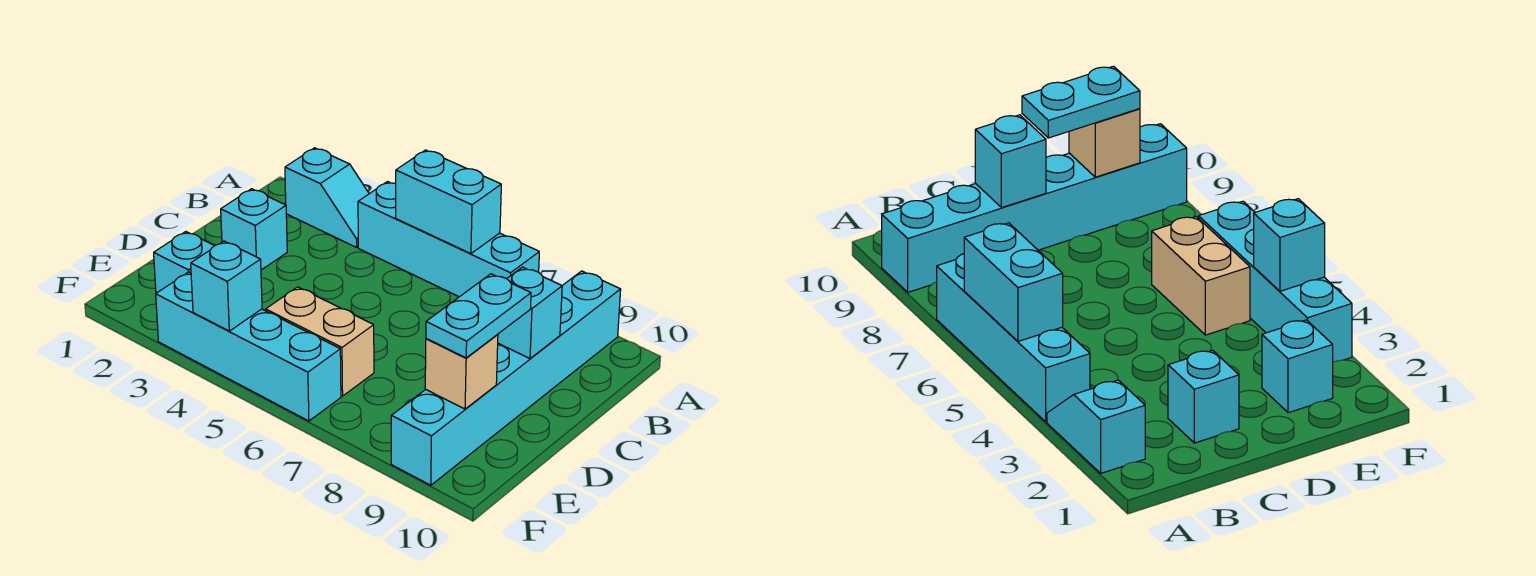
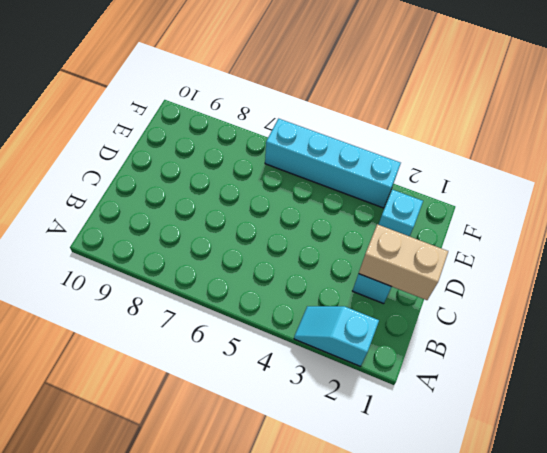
tan brick C1:C2 level 2 -> tan brick E5:E6 level 1
none -> cyan brick A4:A7 level 1
none -> cyan brick A9:F9 level 1
none -> cyan brick A5:A6 level 2

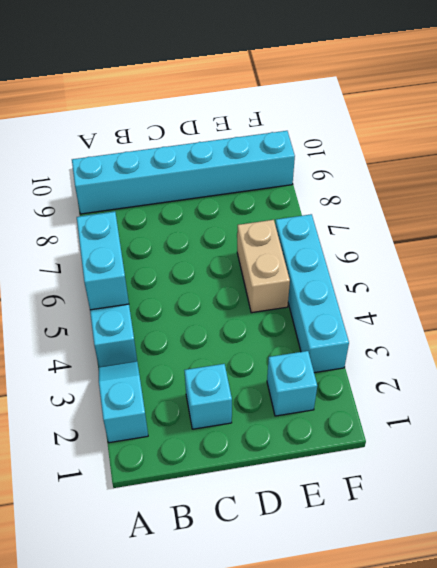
none -> cyan brick C9 level 2
none -> tan brick E9 level 2
none -> cyan brick F4 level 2

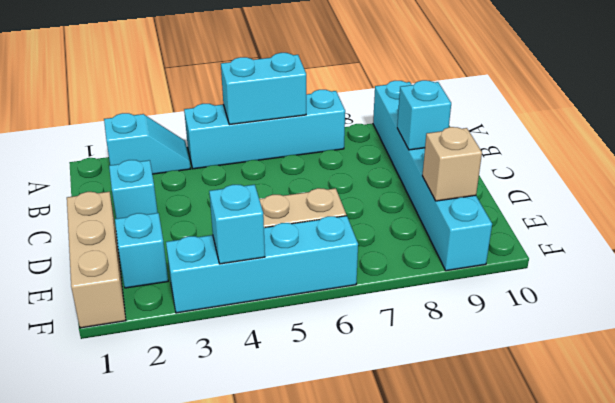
tan brick D1:F1 level 1 -> none
none -> cyan plate D9:E9 level 3

